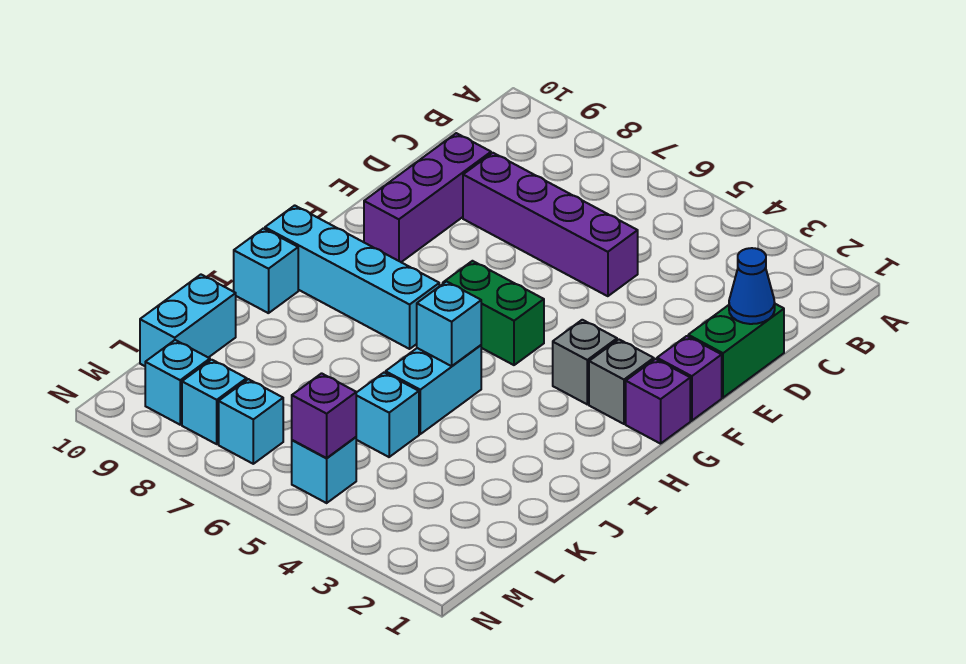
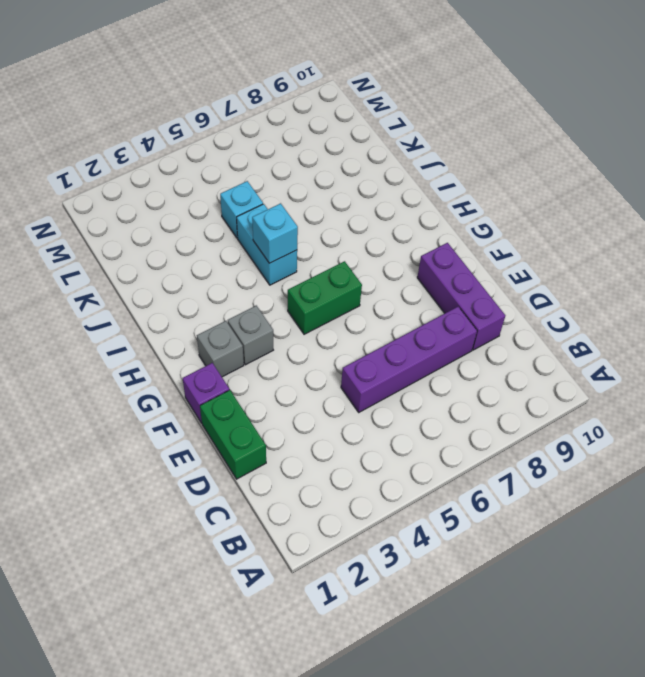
none -> purple brick G1 level 1
none -> cyan brick H7:H10 level 1
none -> cyan brick I10 level 1

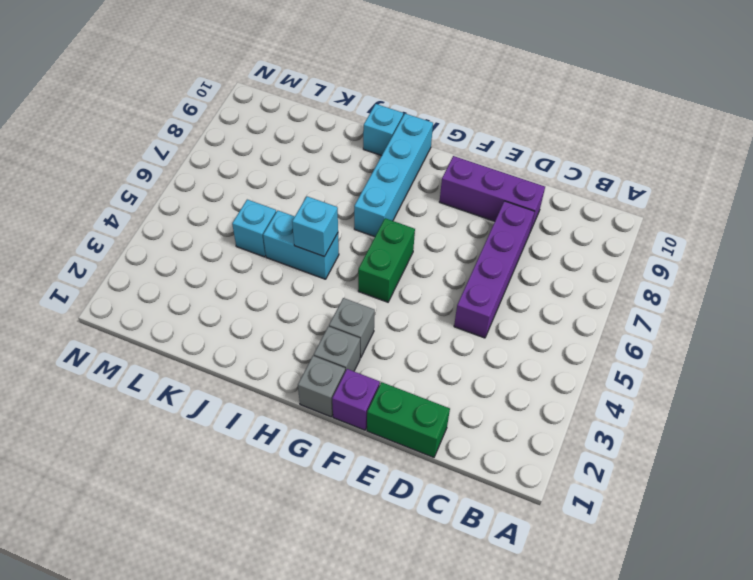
grey brick G1 level 1 -> purple brick G1 level 1
none -> cyan brick K10:L10 level 1
none -> cyan brick M5 level 1
none -> cyan brick M7 level 1

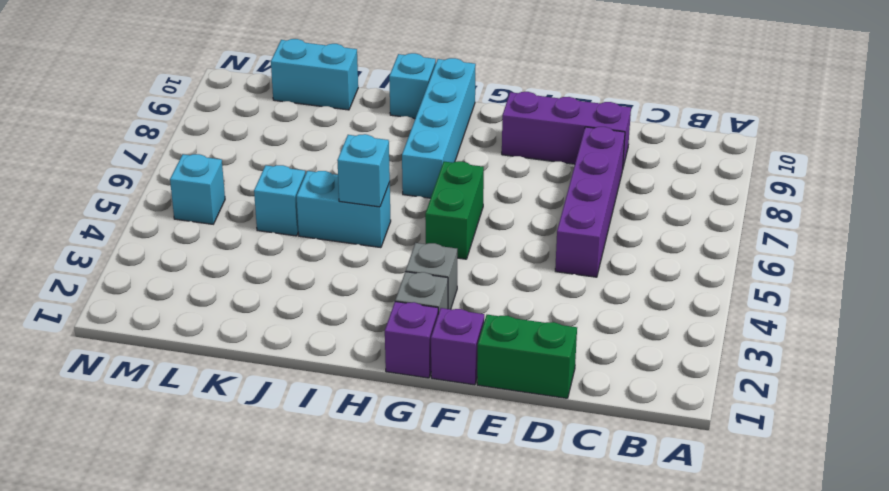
none -> cyan brick M7 level 1
none -> cyan brick M8 level 1
none -> cyan brick M9 level 1

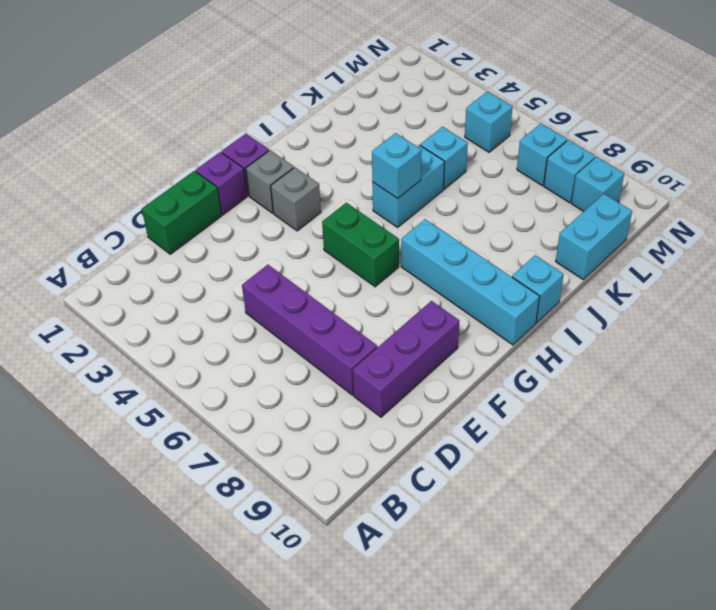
none -> blue cone D1 level 2
none -> purple brick M5 level 2

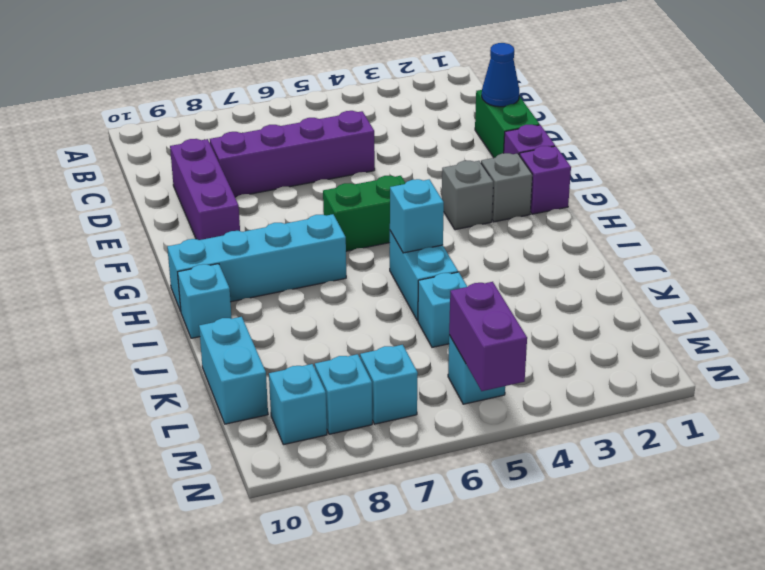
purple brick M5:N5 level 2 -> purple brick M5 level 2

